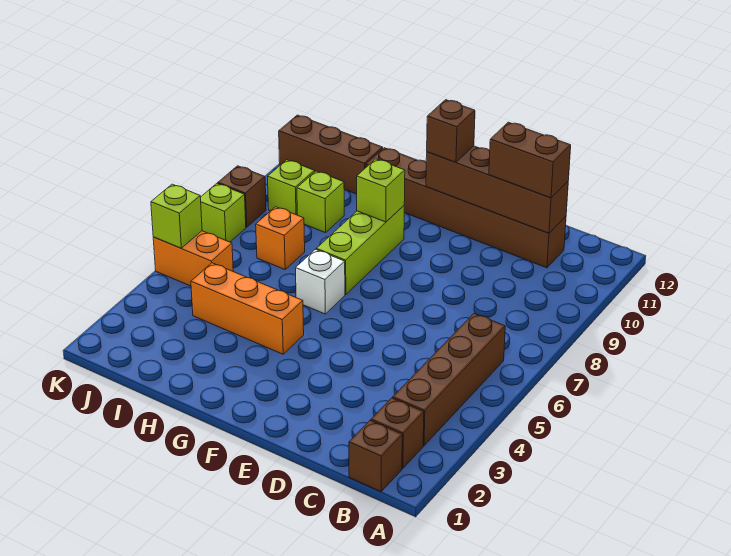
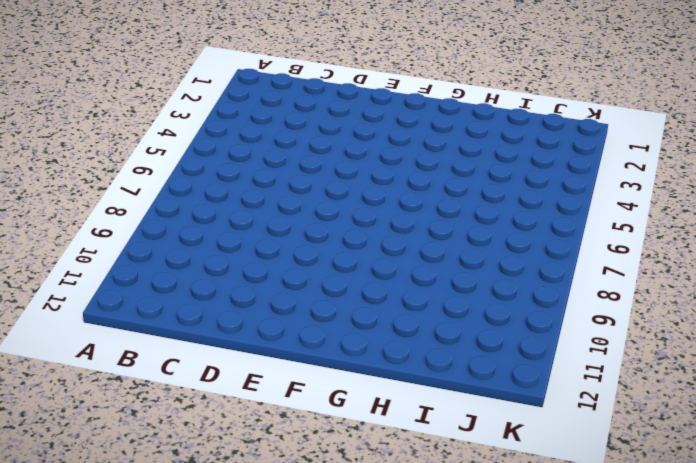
none -> brown brick B1 level 1
none -> brown brick B2 level 1
none -> brown brick B3:B6 level 1

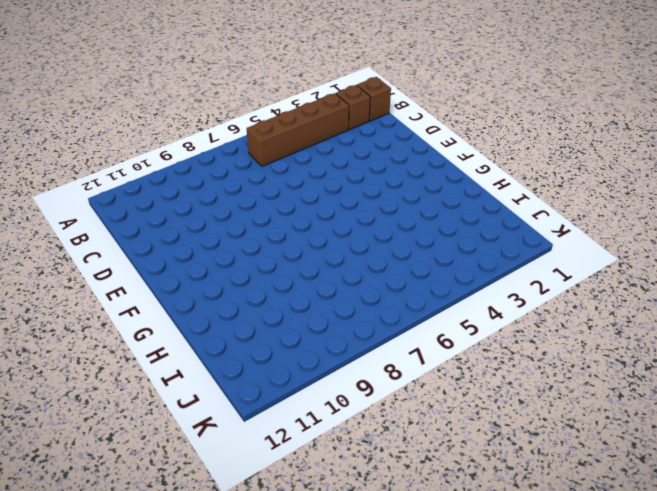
none -> brown brick C11:H11 level 1
none -> orange brick G4:I4 level 1
none -> white brick G6 level 1

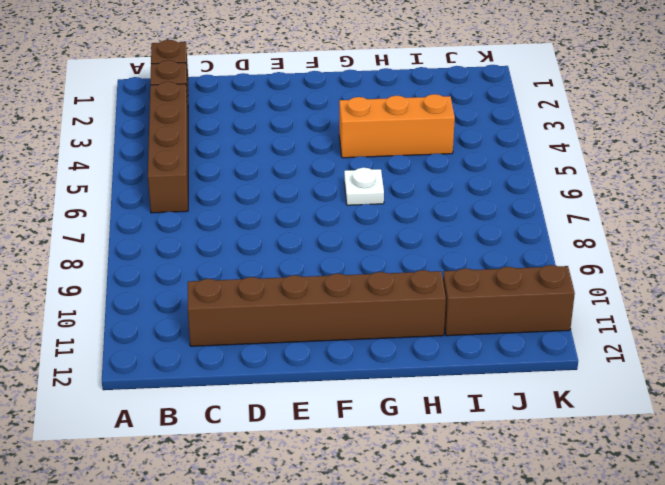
white plate G6 level 1 -> white brick G6 level 1
none -> lime brick G7:G9 level 1
none -> orange brick I7 level 1
none -> lime brick I9 level 1

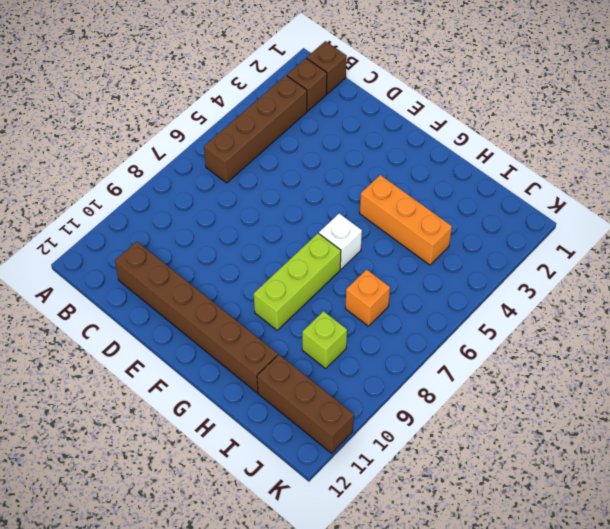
none -> orange brick J5:K5 level 1
none -> lime brick J9 level 1
none -> lime brick K7 level 1

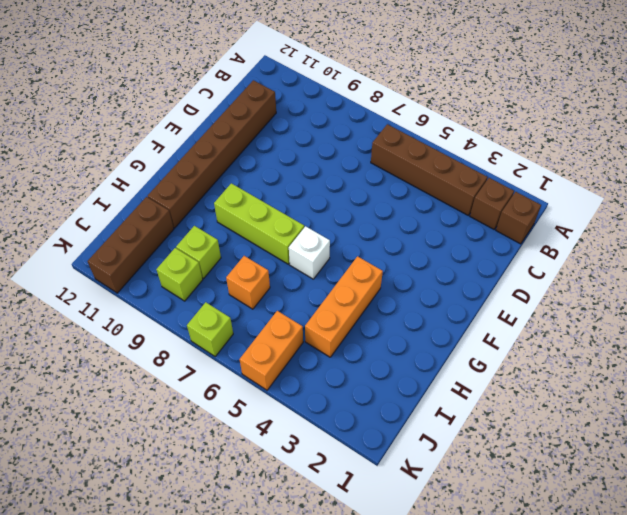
none -> brown brick K8 level 1
none -> brown brick C11:F11 level 2
none -> lime brick G9 level 2

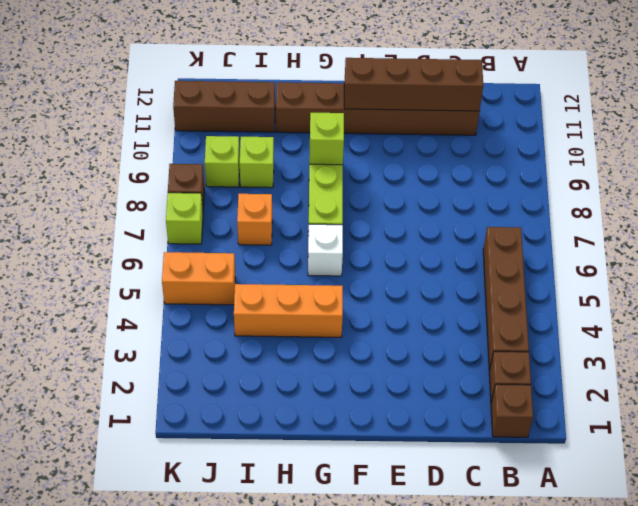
none -> lime brick K5 level 2
none -> brown brick C11:D11 level 3
none -> brown brick F11 level 3

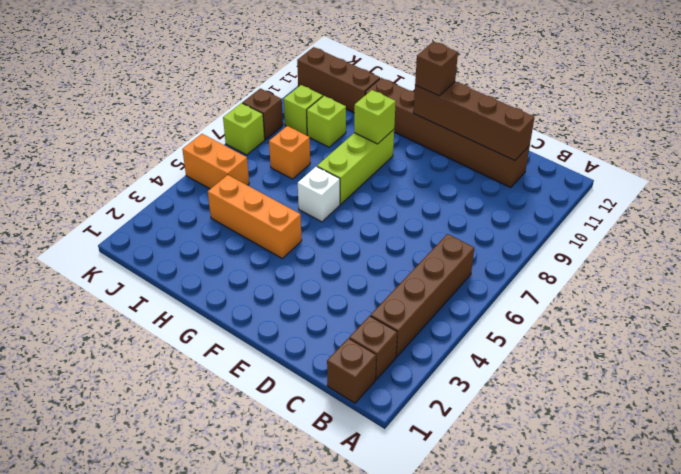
none -> lime brick K5 level 2
none -> brown brick C11:D11 level 3

